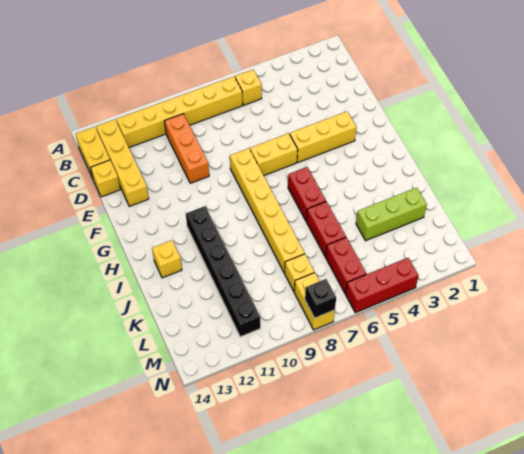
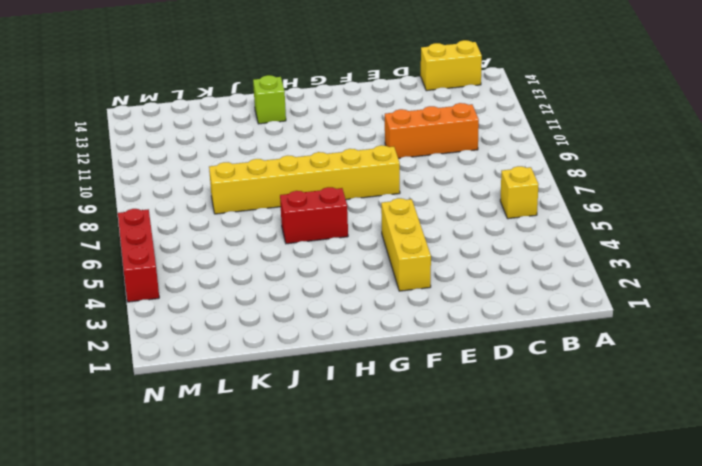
lime brick I13 level 1 -> yellow brick I13 level 1
none -> yellow brick B7:B12 level 1
none -> yellow brick B13:E13 level 1
none -> yellow brick D14 level 1

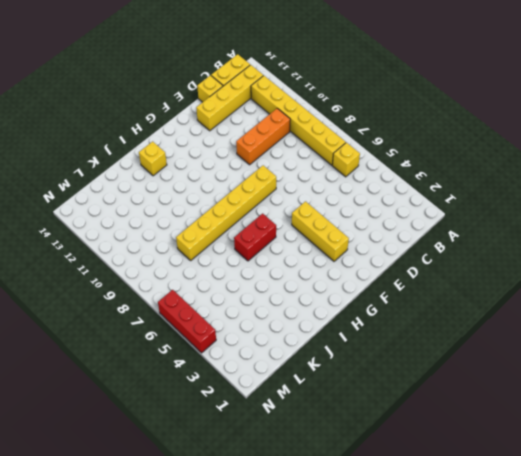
none -> yellow brick F6:F7 level 1
none -> black brick H11:M11 level 1
none -> red brick J6:K6 level 1

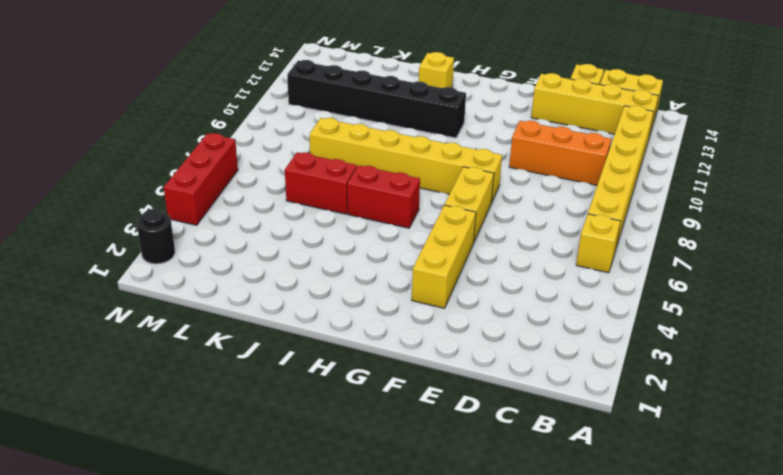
black round brick N2 level 1 -> none
none -> lime brick K2:K4 level 1
none -> red brick L6:M6 level 1
none -> yellow brick L8 level 1

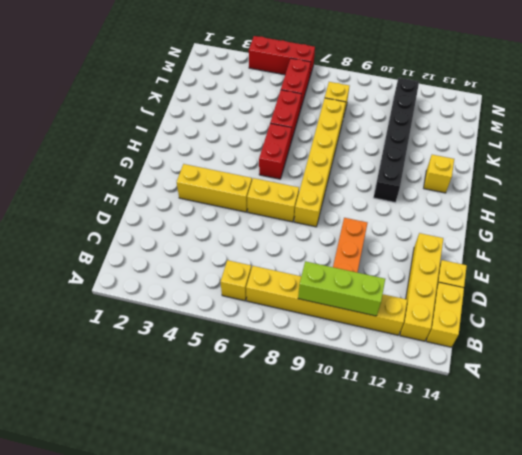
lime brick B9:B11 level 2 -> lime brick K2:K4 level 1
none -> yellow brick M8:N8 level 1
none -> black brick N8 level 2

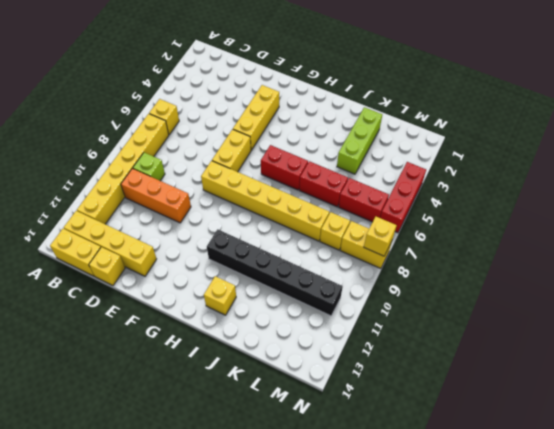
lime brick C9 level 1 -> none
yellow brick N8 level 2 -> black brick N8 level 2

